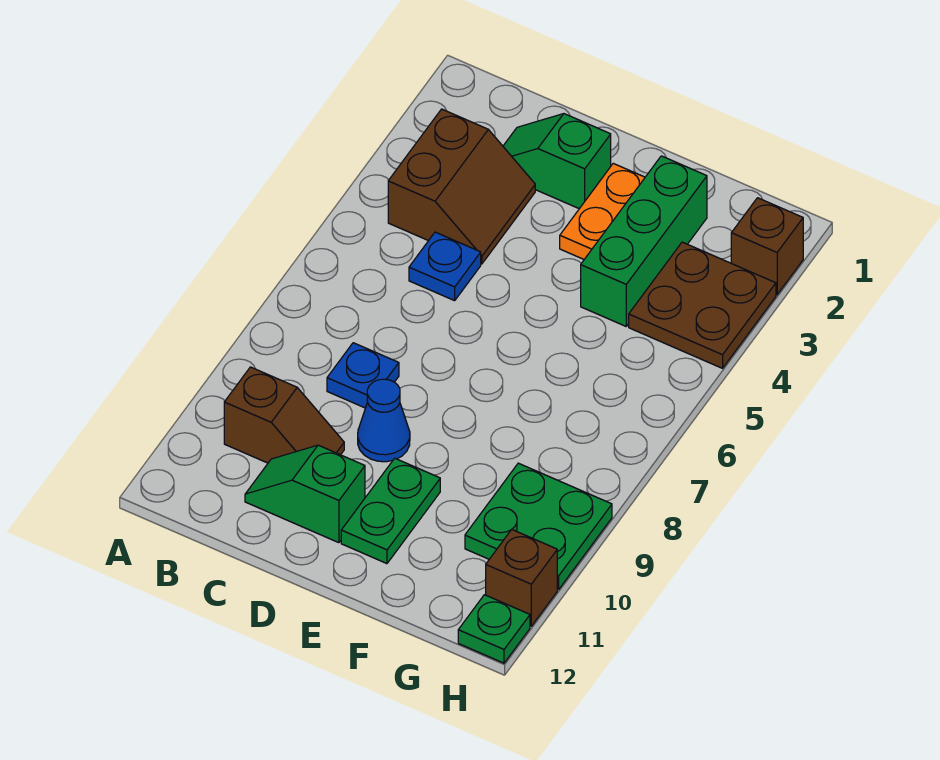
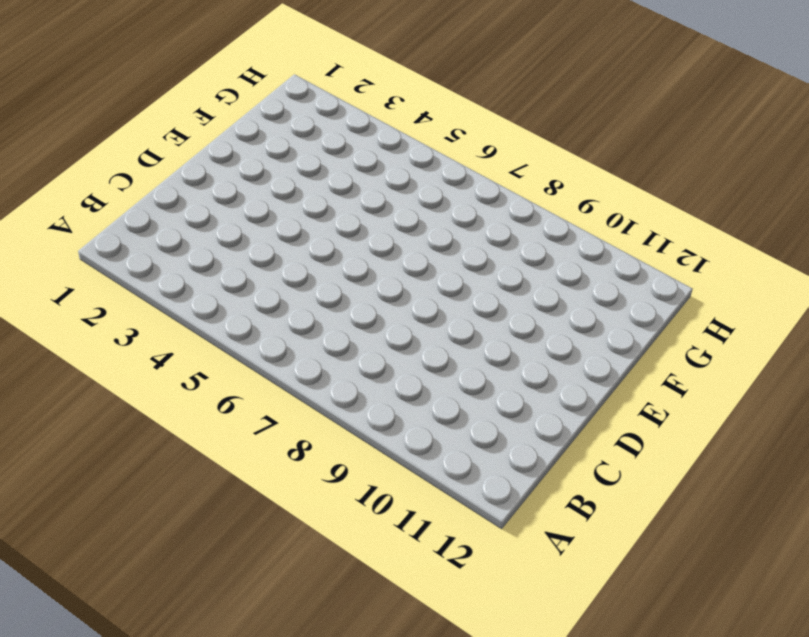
none -> brown slope B3:C4 level 1 top B
none -> brown slope B10:C10 level 1 top B
none -> green slope C2:D2 level 1 top D

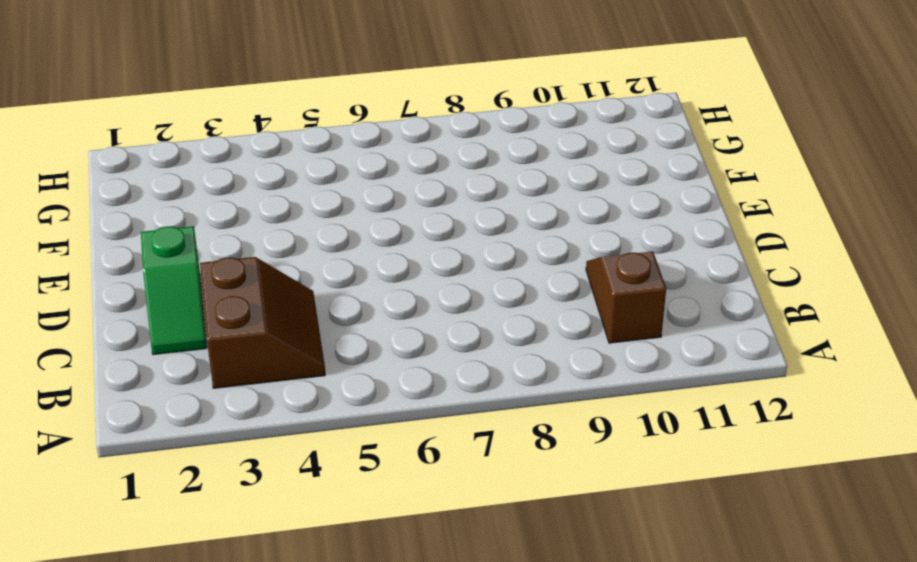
brown slope B3:C4 level 1 top 3 -> brown slope B3:C4 level 1 top B
none -> blue plate C5 level 1
none -> blue plate C8 level 1
none -> green slope C11:D11 level 1 top D

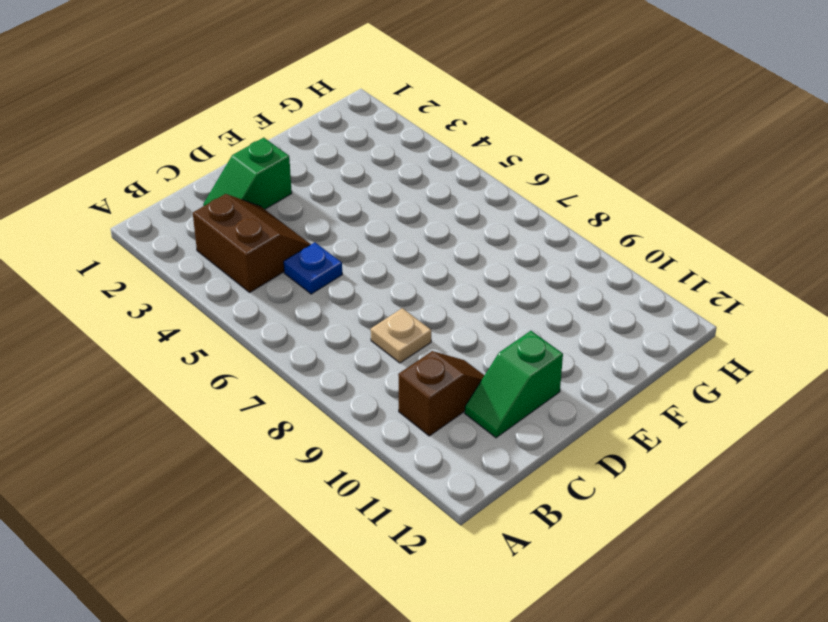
tan plate C8 level 1 -> blue plate C8 level 1
none -> blue cone D9 level 1
none -> orange plate E2:E3 level 1
none -> green plate E10:E11 level 1

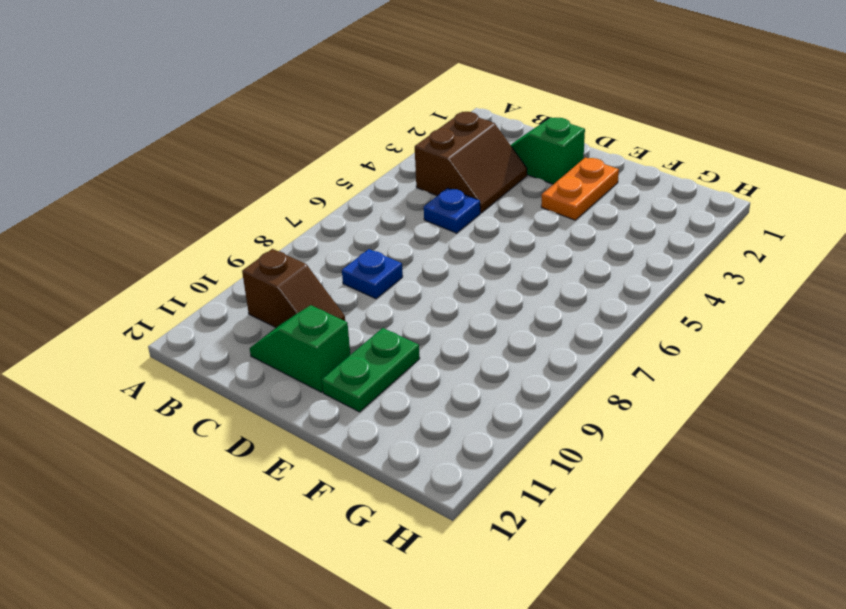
none -> blue cone D9 level 1
none -> green brick F2:F4 level 1
none -> brown plate G3:H4 level 1

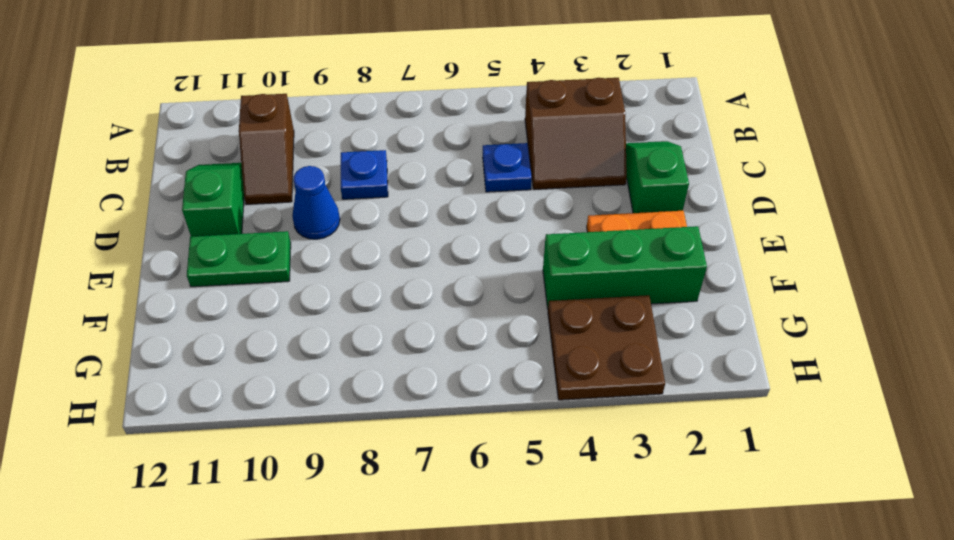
none -> green plate G9:H10 level 1
none -> brown brick H2 level 1
none -> brown brick H11 level 1

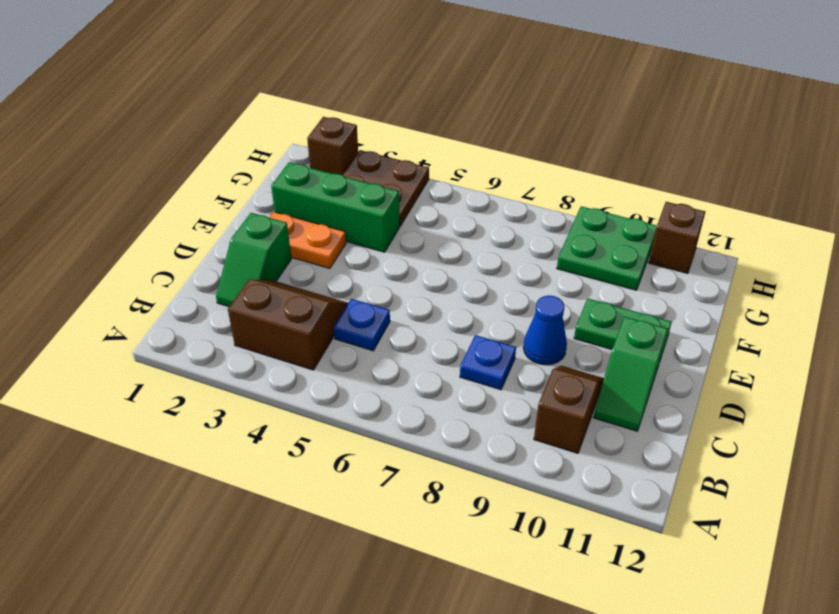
none -> green plate H12 level 1

